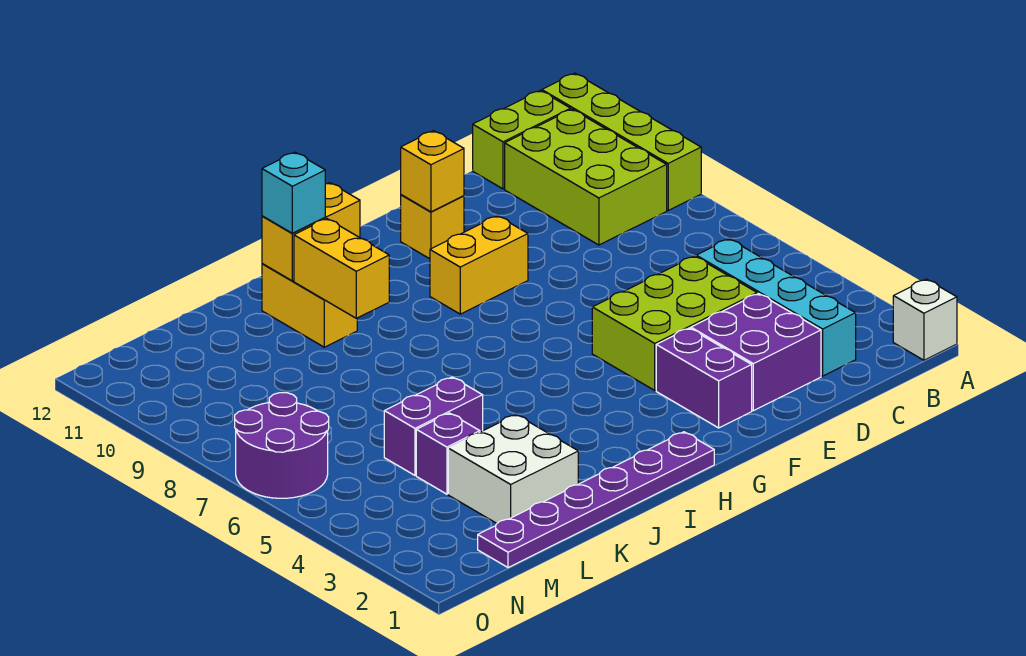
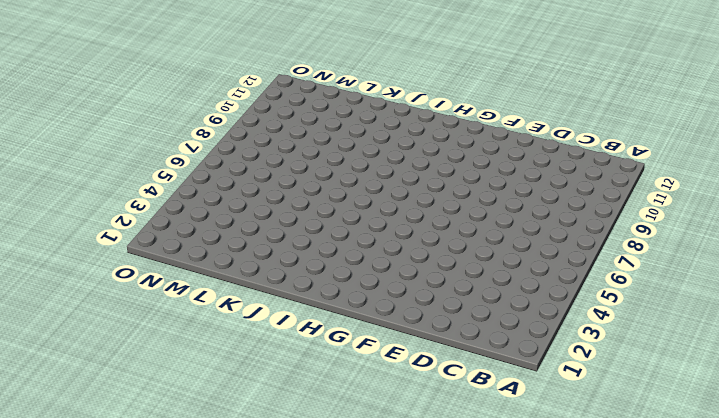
none -> white brick A1 level 1
none -> lime brick A9:A12 level 1
none -> lime brick B9:C11 level 1

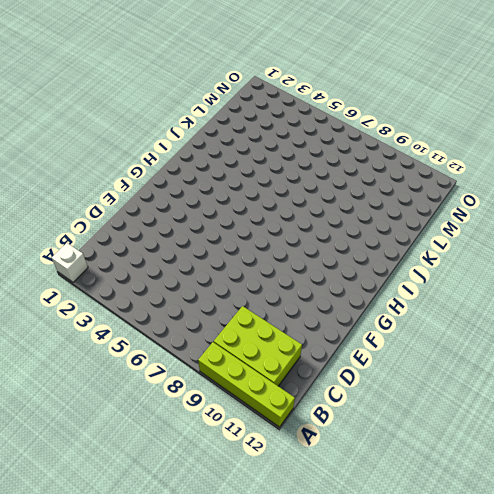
none -> lime brick B12:C12 level 1
none -> cyan brick C2:C5 level 1
none -> purple brick D2:E3 level 1

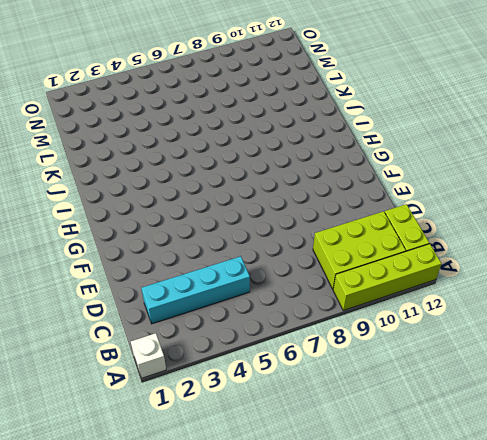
none -> purple brick D2:E3 level 1
none -> lime brick D4:F5 level 1
none -> purple brick F2:F3 level 1

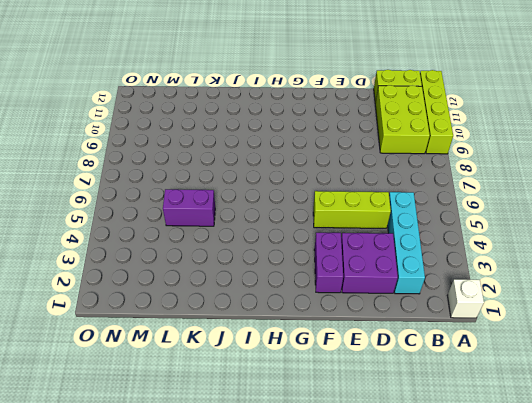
lime brick D5:F5 level 1 -> lime brick D4:F5 level 1
none -> yellow brick F9:G9 level 1
none -> yellow brick F11 level 1
none -> purple plate H1:M1 level 1

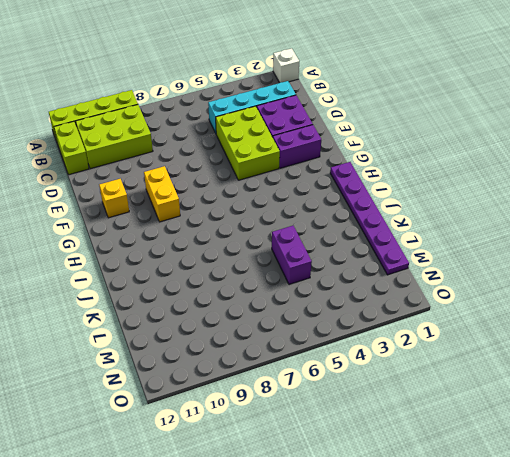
none -> yellow brick J10:J11 level 1
none -> white brick K2:L3 level 1
none -> purple brick L4 level 1

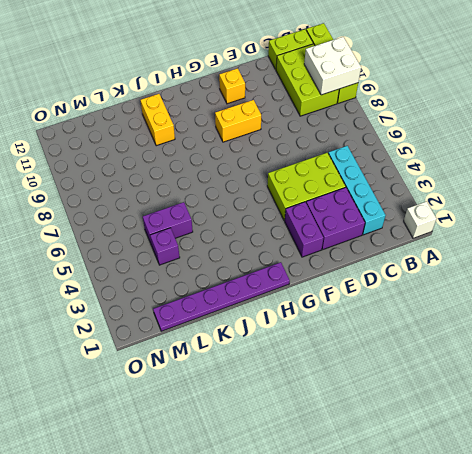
white brick A9:B10 level 2 -> white brick K2:L3 level 1
none -> purple round brick N6:O7 level 1
none -> yellow brick F11 level 2
none -> yellow brick I11:J11 level 2

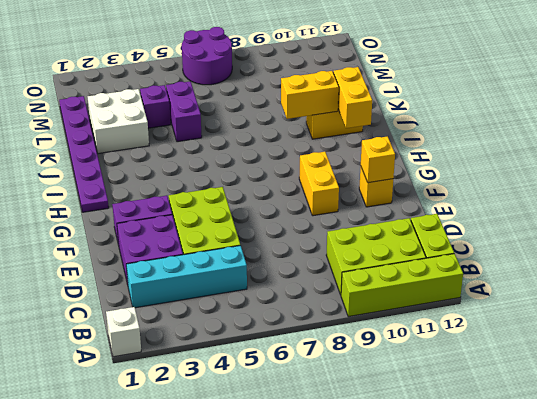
none -> cyan brick J11 level 3

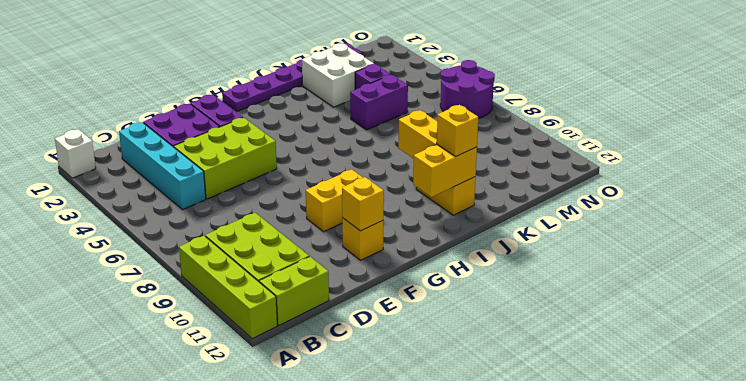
yellow brick J11 level 3 -> cyan brick J11 level 3

